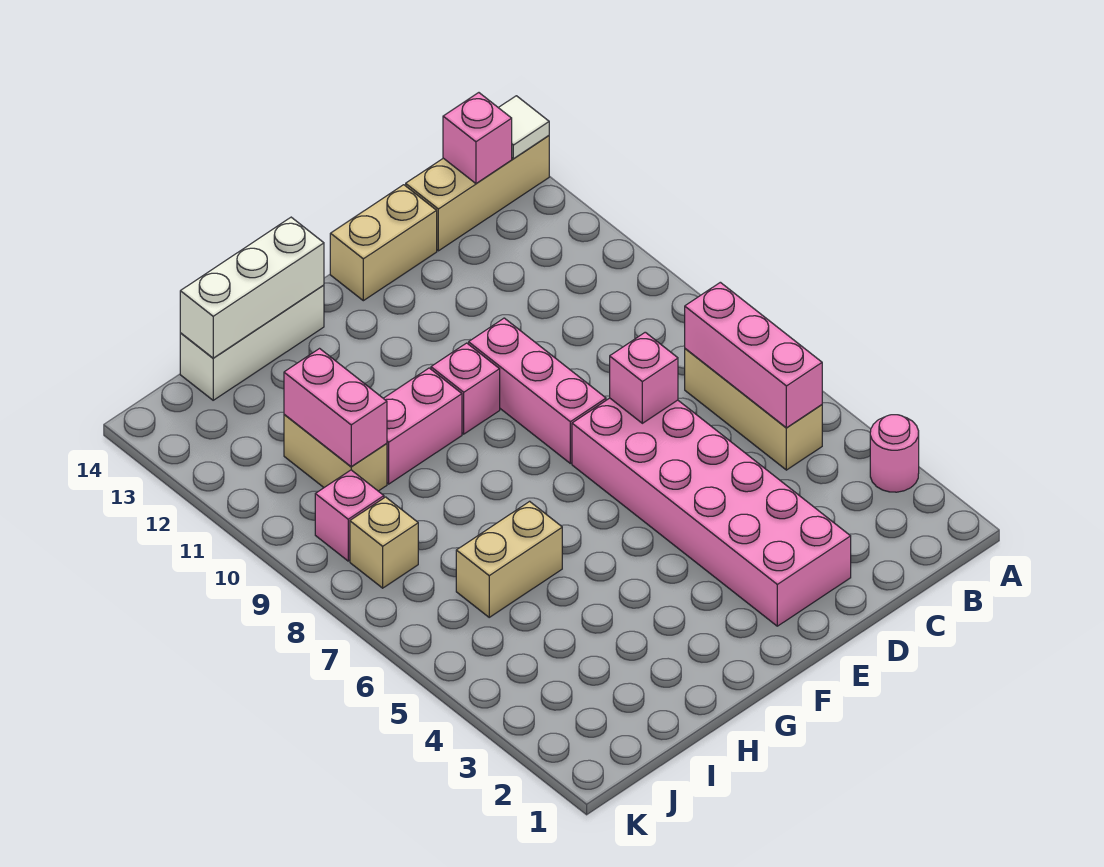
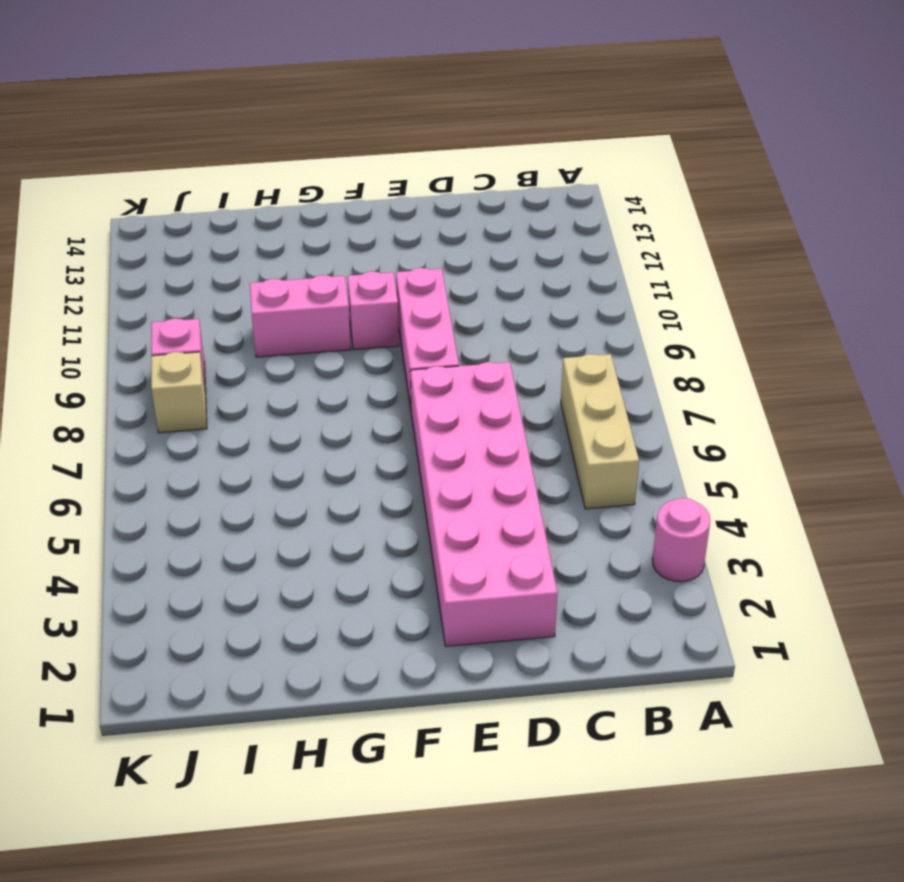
none -> tan brick A14:C14 level 1
none -> tan brick D14:E14 level 1
none -> white brick G14:I14 level 1

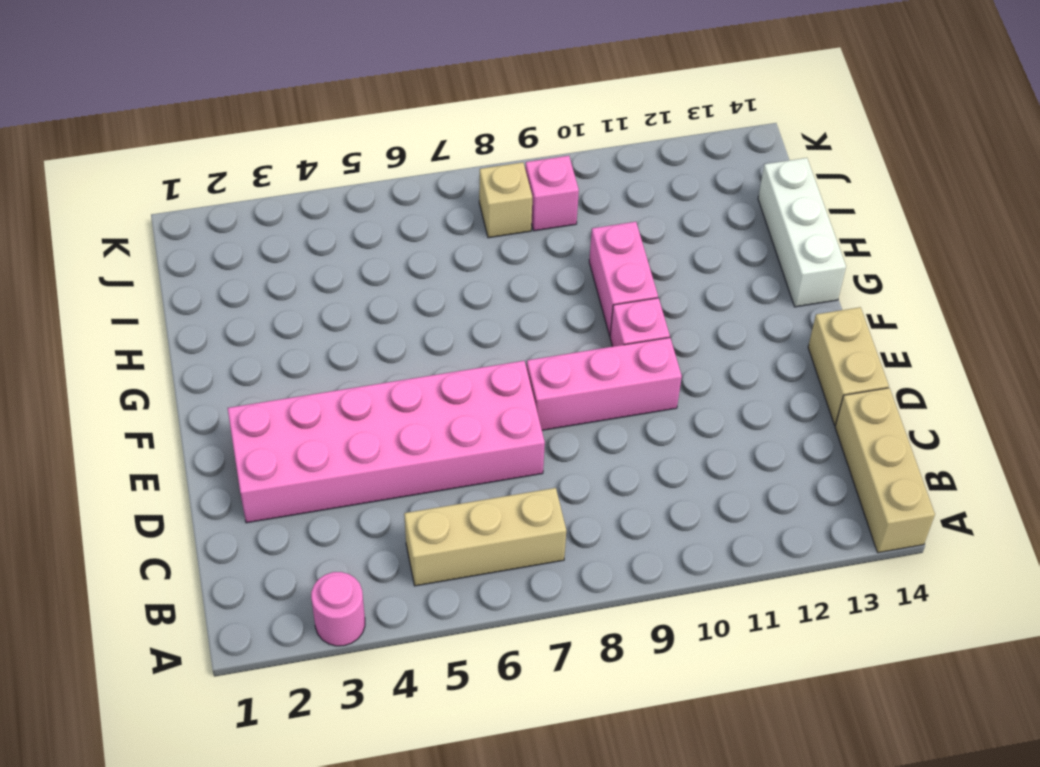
none -> tan brick H6:I6 level 1
none -> tan brick I10:I11 level 1
none -> white tile A14 level 2

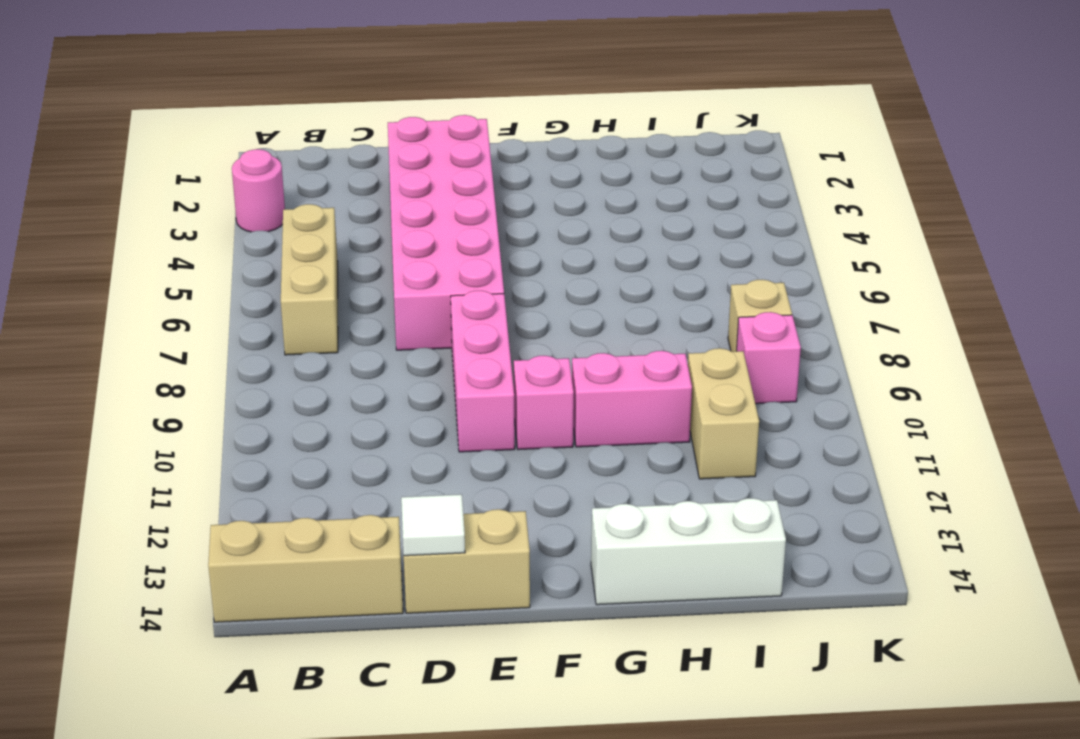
white tile D14 level 2 -> white tile A14 level 2
none -> tan brick H6:I6 level 1
none -> pink brick B5:B7 level 2
none -> pink brick B14 level 2

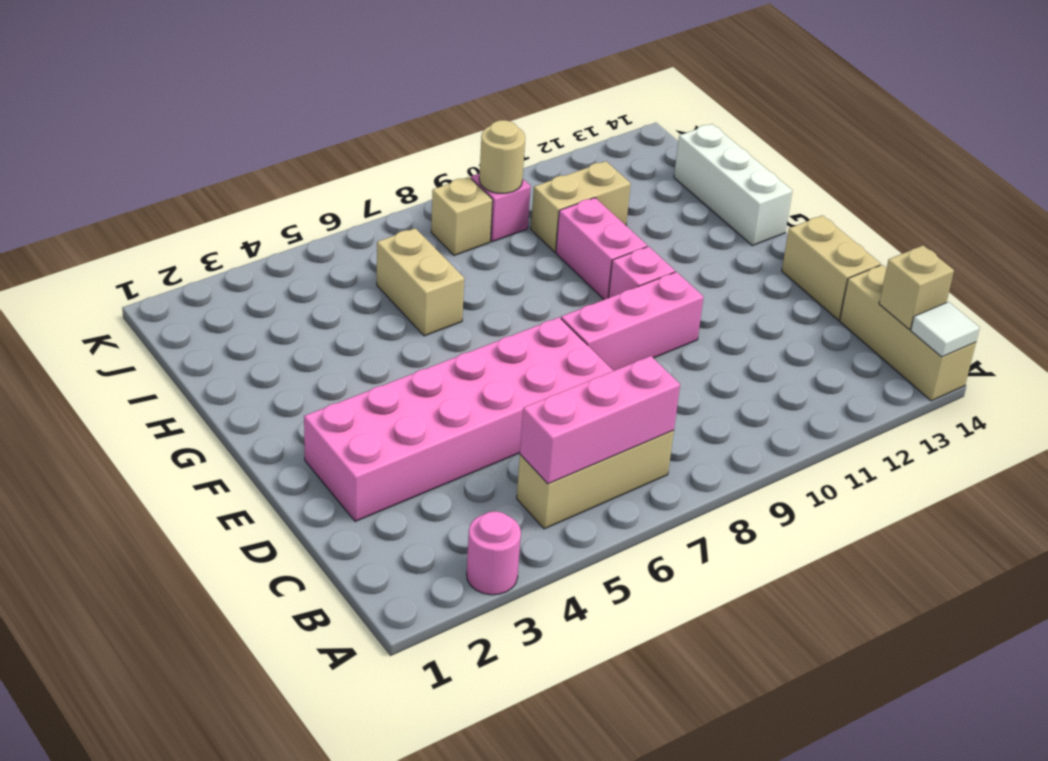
tan brick B14 level 2 -> pink brick B14 level 2
tan round brick J9 level 2 -> none
none -> pink brick D7 level 2
none -> white brick G14:I14 level 2
none -> pink brick I10:I11 level 2

